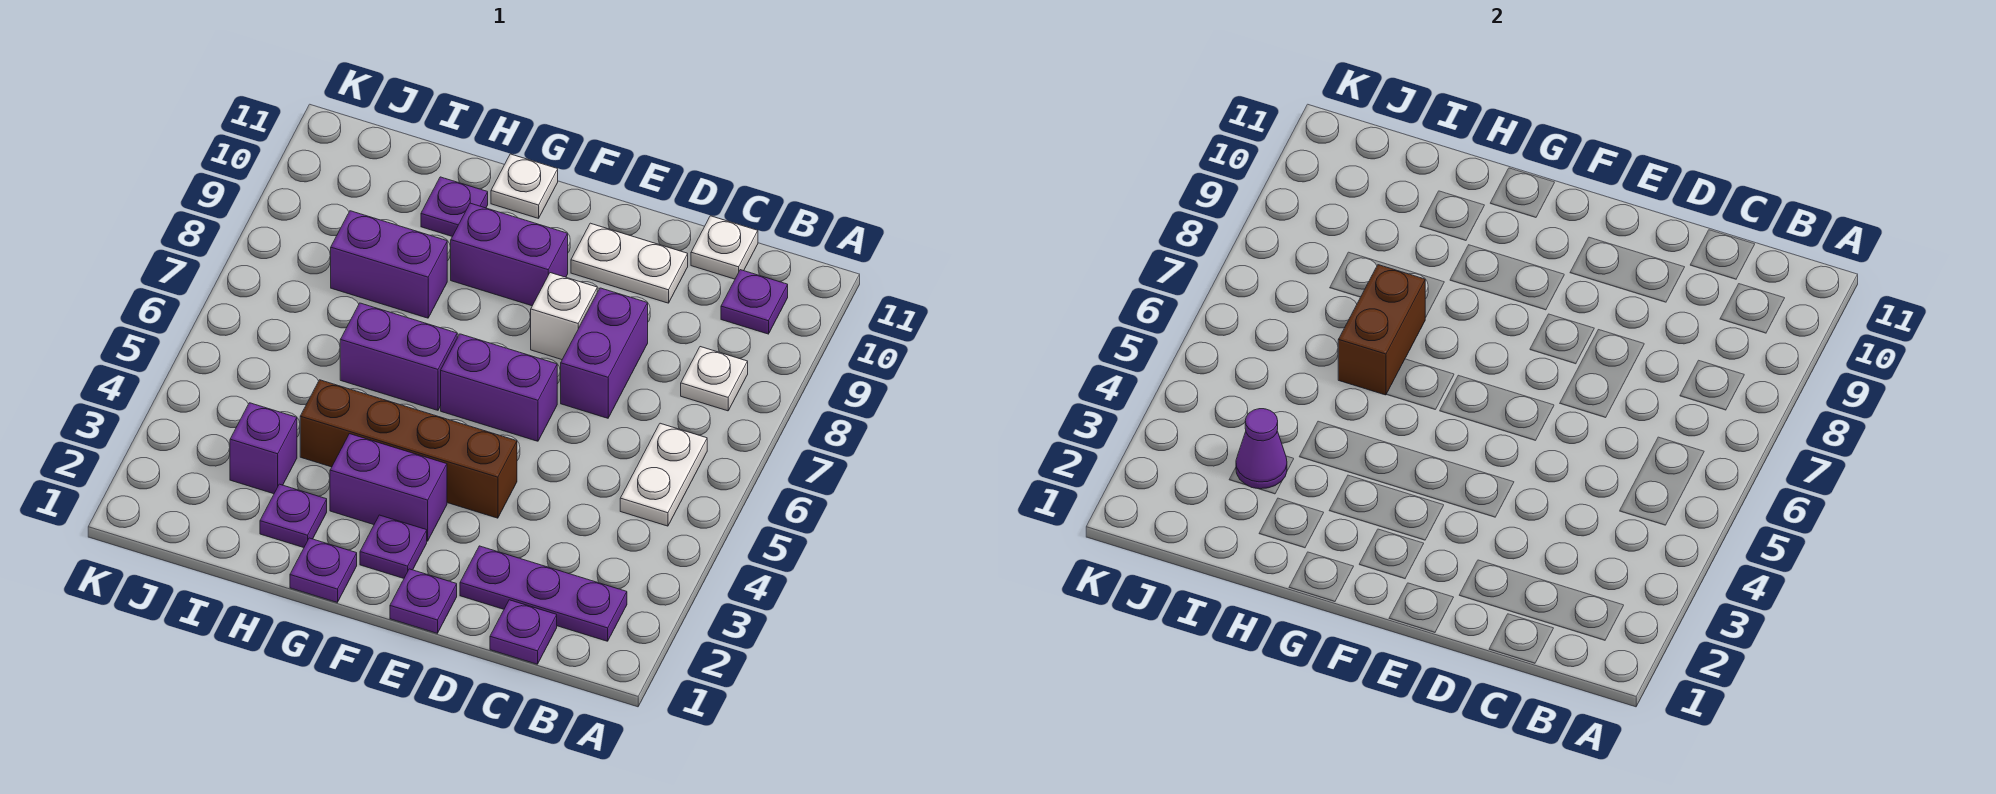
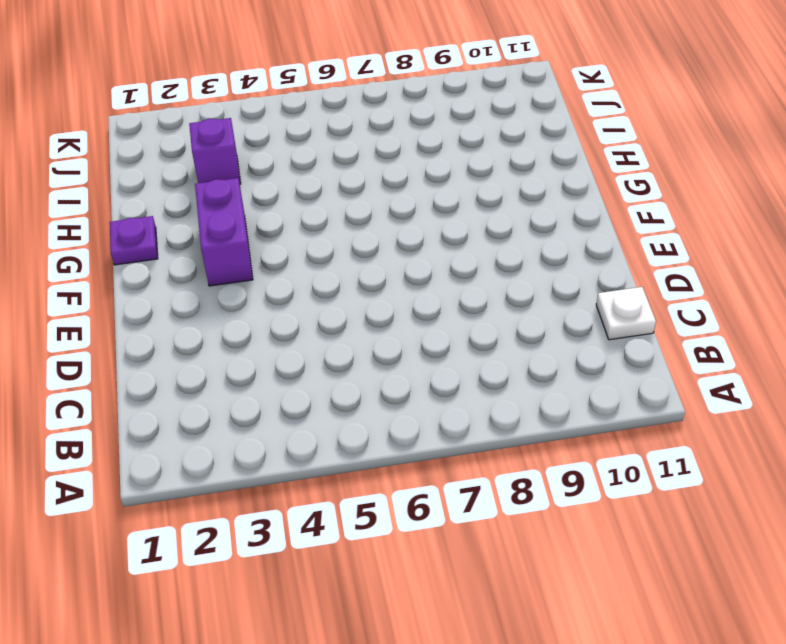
none -> purple plate B2:D2 level 1
none -> white plate B5:B6 level 1
none -> white plate B8 level 1

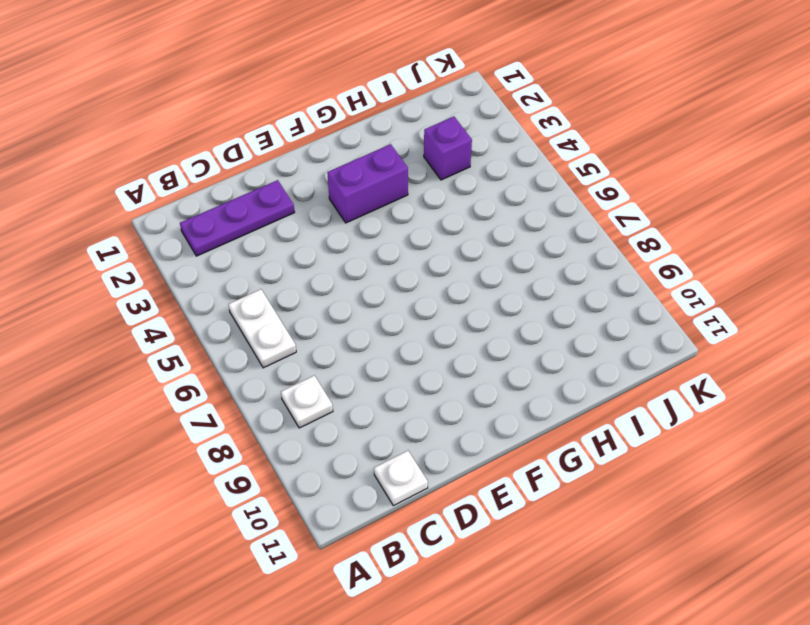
none -> purple plate B10 level 1
none -> purple plate C1 level 1
none -> purple brick D7:D8 level 1

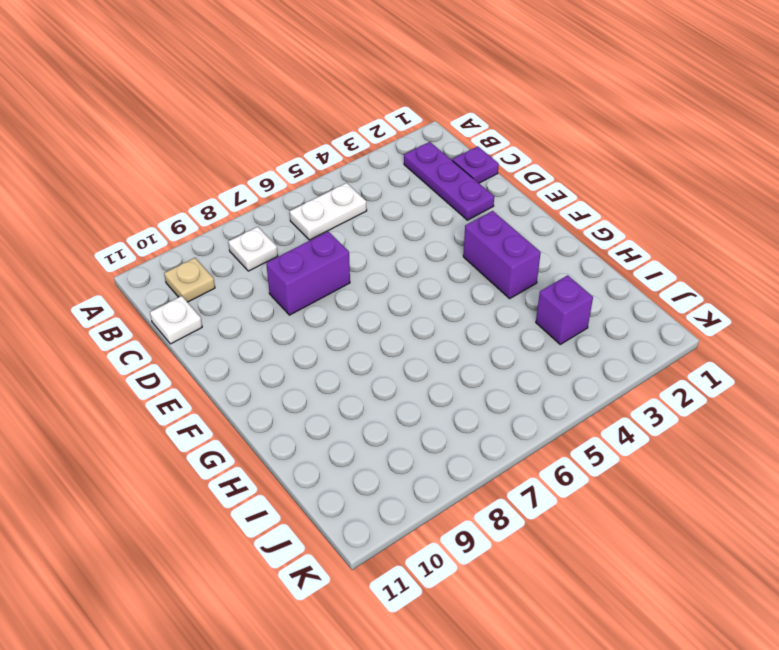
tan plate B10 level 1 -> purple plate B10 level 1
none -> white plate D10:E10 level 1
none -> purple plate E1 level 1
none -> brown brick E4:H4 level 1

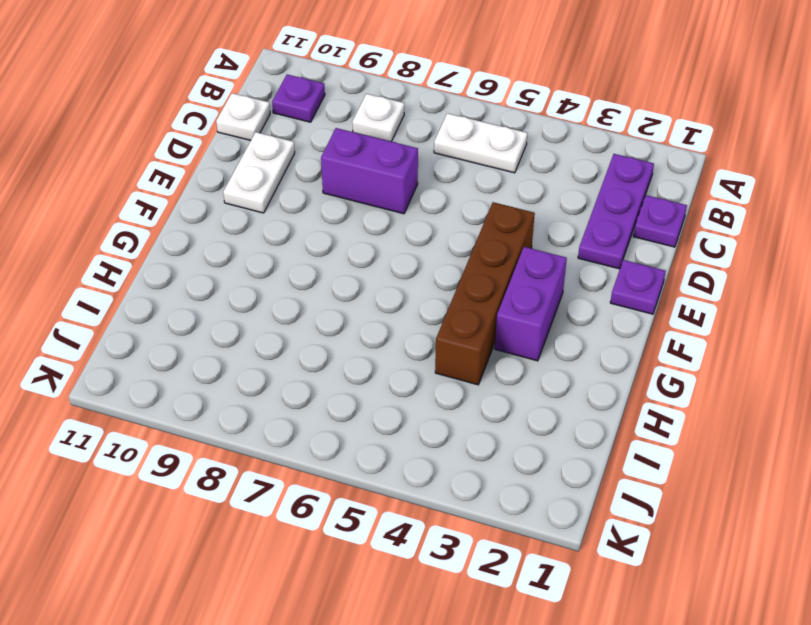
none -> purple brick E6:F6 level 1
none -> white brick E8 level 1
none -> purple plate F2 level 1

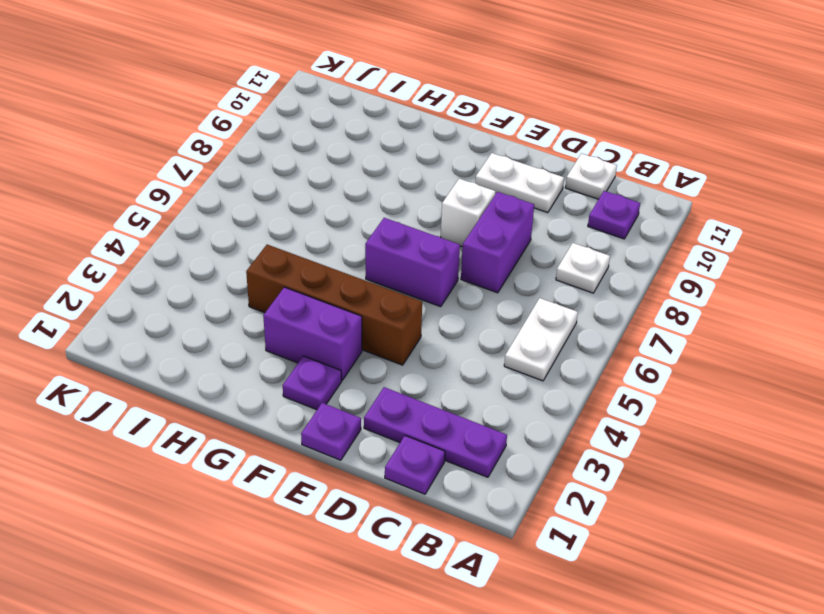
none -> purple brick F9:G9 level 1
none -> purple plate G1 level 1
none -> purple brick G6:H6 level 1

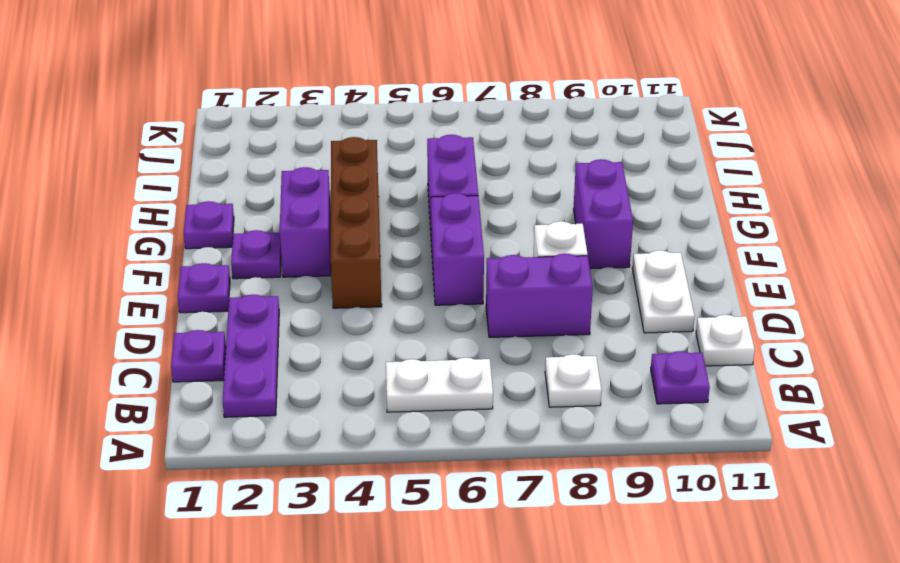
none -> white plate G11 level 1
none -> purple plate H2 level 1
none -> purple brick H8:I8 level 1

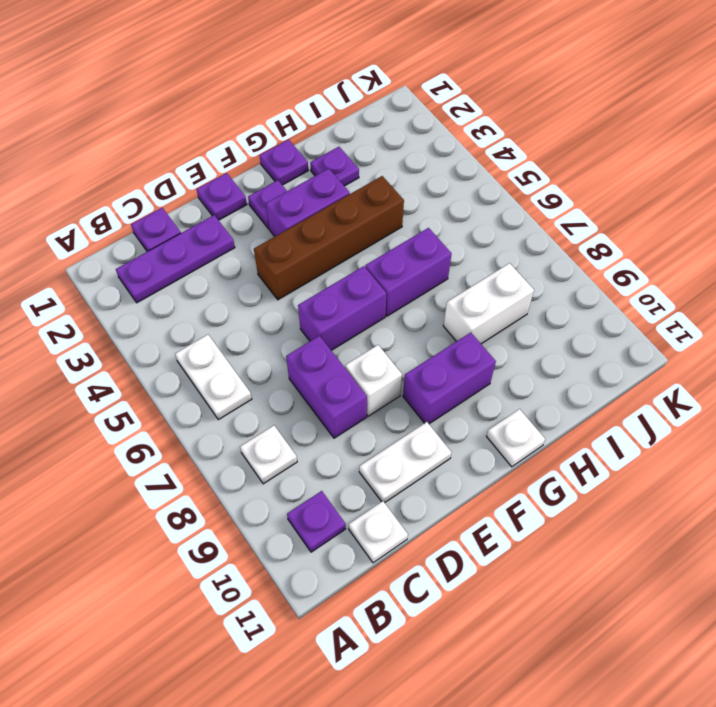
white brick H8:I8 level 1 -> purple brick H8:I8 level 1
none -> purple plate H10 level 1
none -> purple brick I3 level 1
none -> brown brick H6:H7 level 2

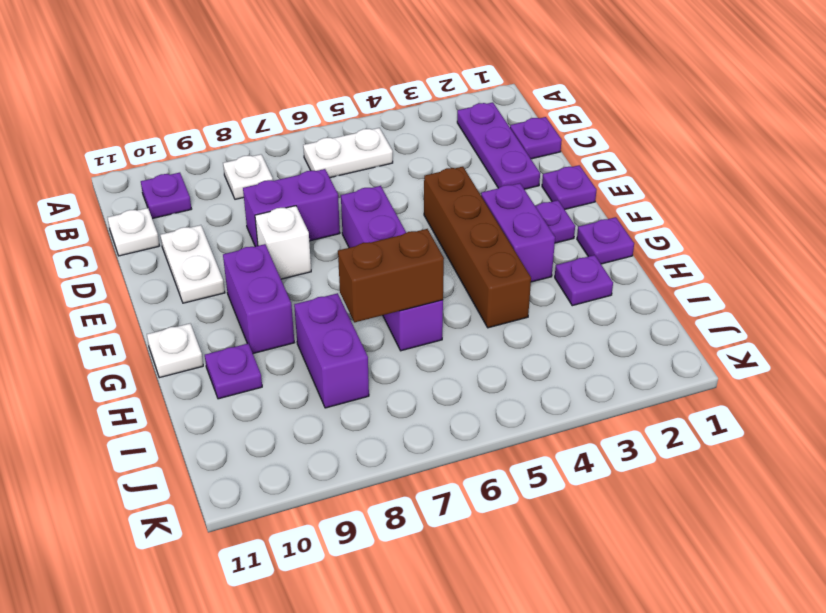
none -> purple brick I3 level 1
none -> purple cone I3 level 2

